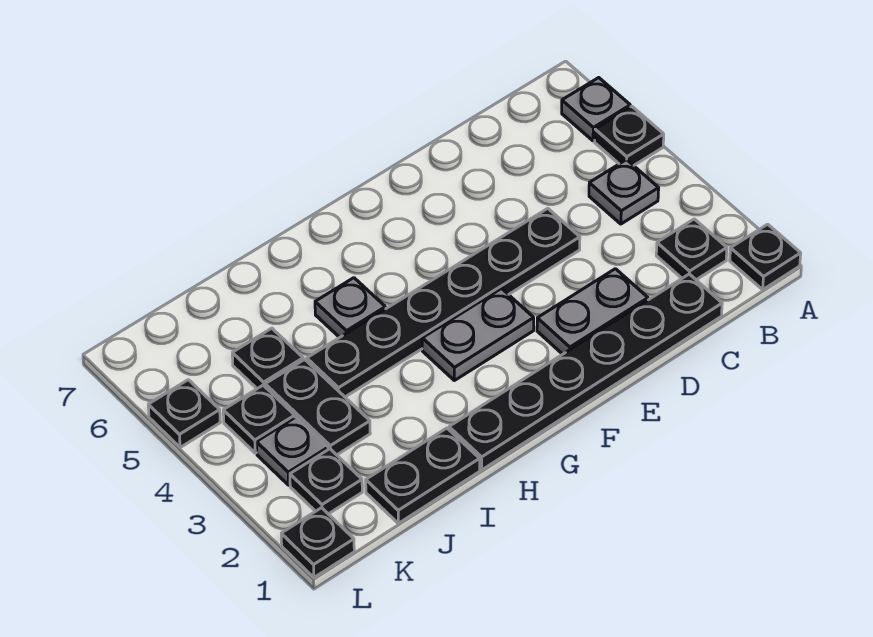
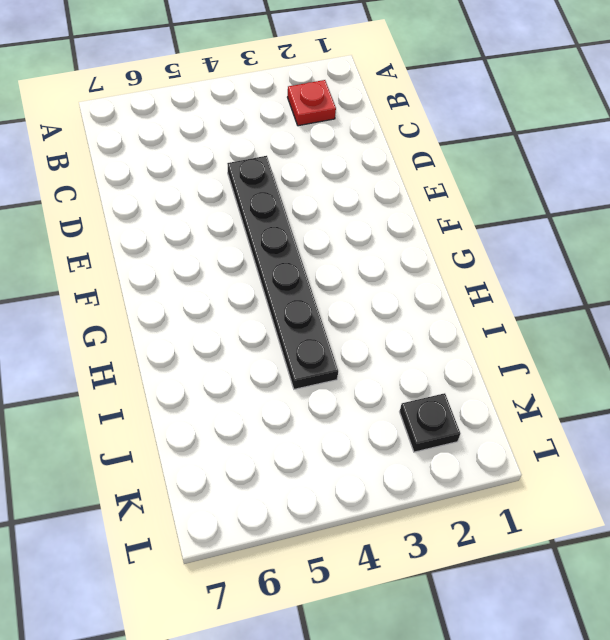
red plate B2 level 1 -> black plate B2 level 1
none -> black plate A1 level 1
none -> black plate A5 level 1
none -> grey plate A6 level 1

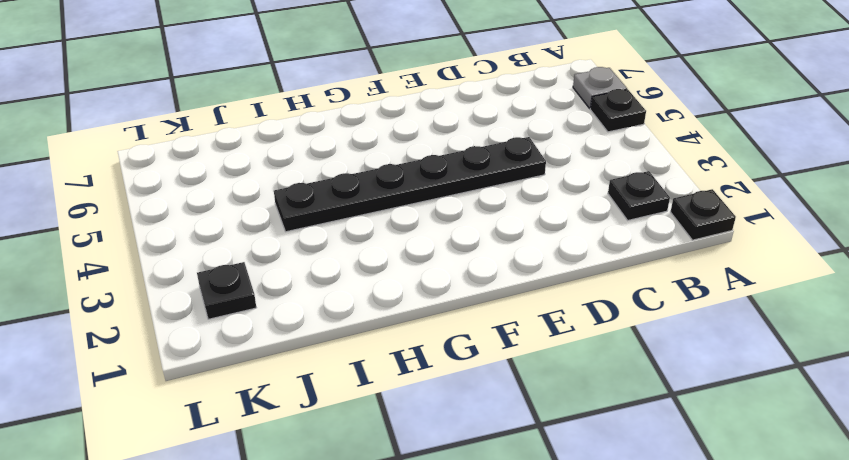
none -> grey plate B4 level 1
none -> black plate C1:H1 level 1
none -> grey plate D2:E2 level 1

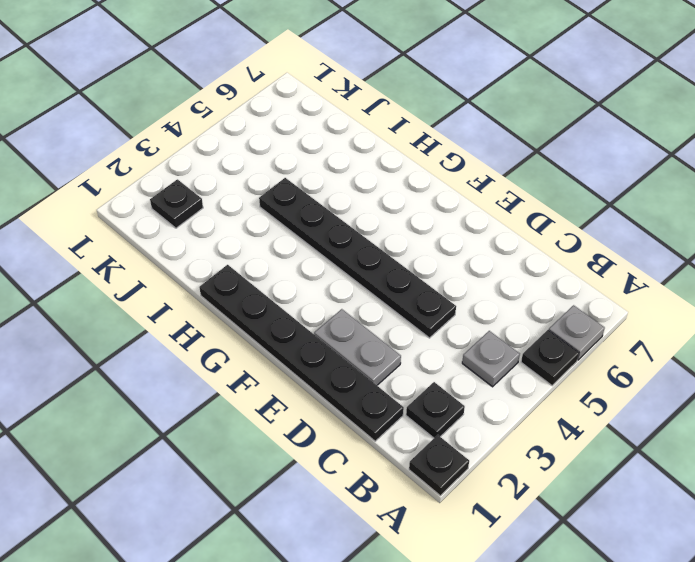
none -> grey plate F3:G3 level 1
none -> grey plate H5 level 1
none -> black plate I1:J1 level 1

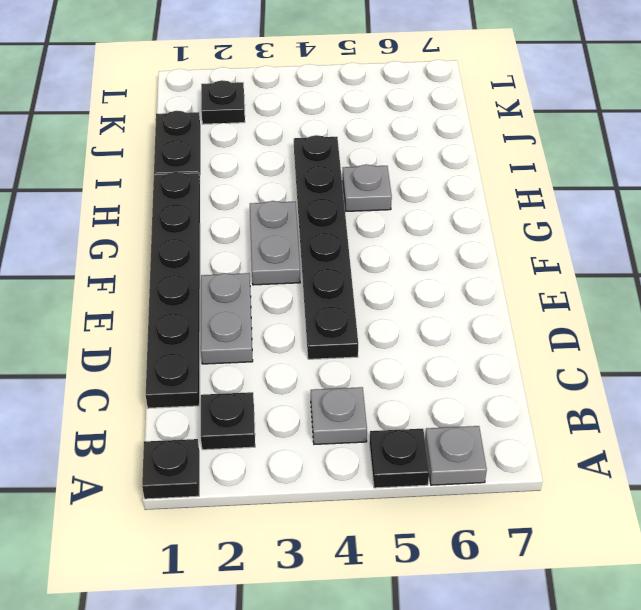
none -> black plate J3:J4 level 1
none -> black plate J5 level 1
none -> grey plate K3 level 1

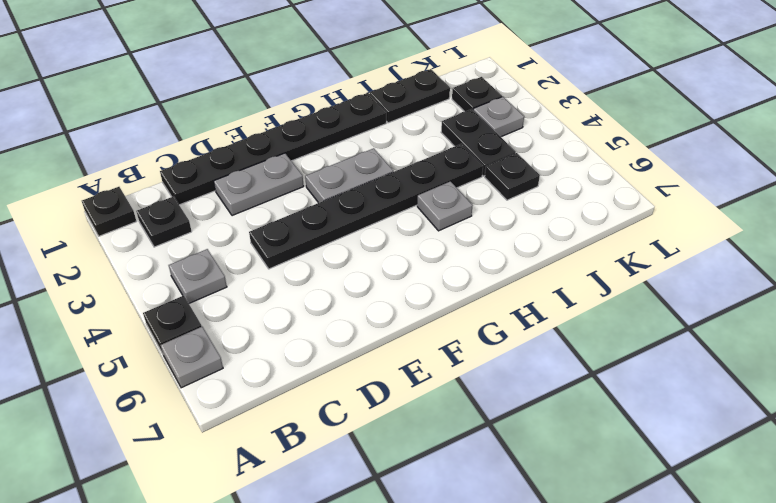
none -> black plate K4 level 1
none -> black plate L1 level 1
none -> black plate L5 level 1

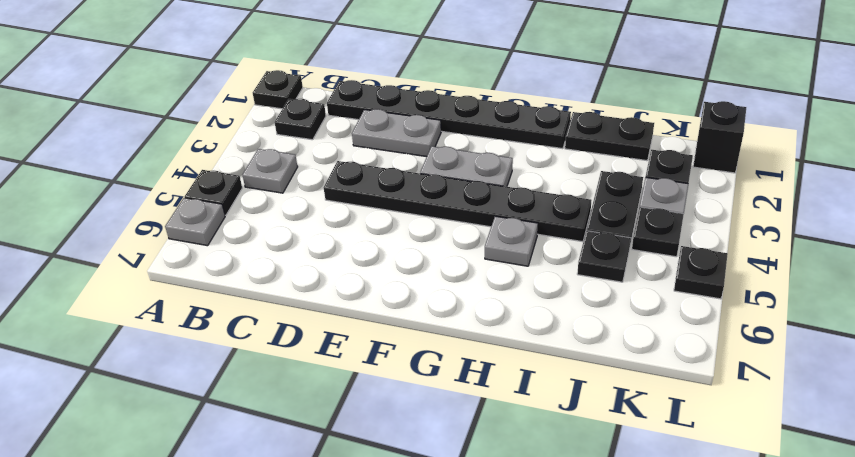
black brick L1 level 1 -> black plate L1 level 1

